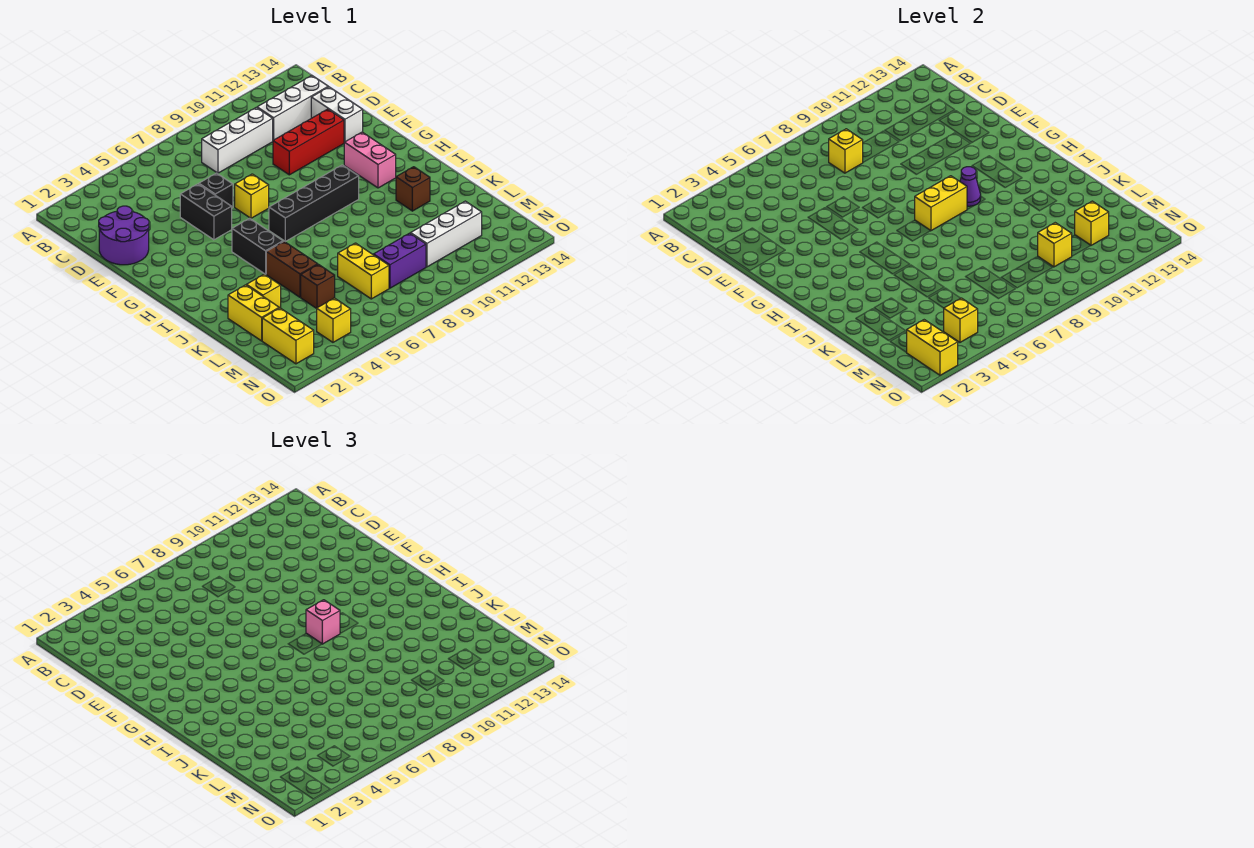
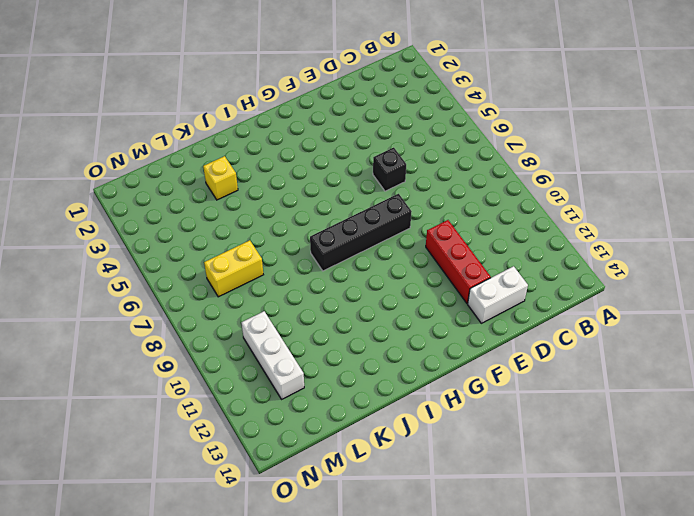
black brick F8:I8 level 1 -> black brick H7:H10 level 1
none -> white brick C8:C10 level 1
none -> white brick C11:C13 level 1
none -> purple round brick D1:E2 level 1

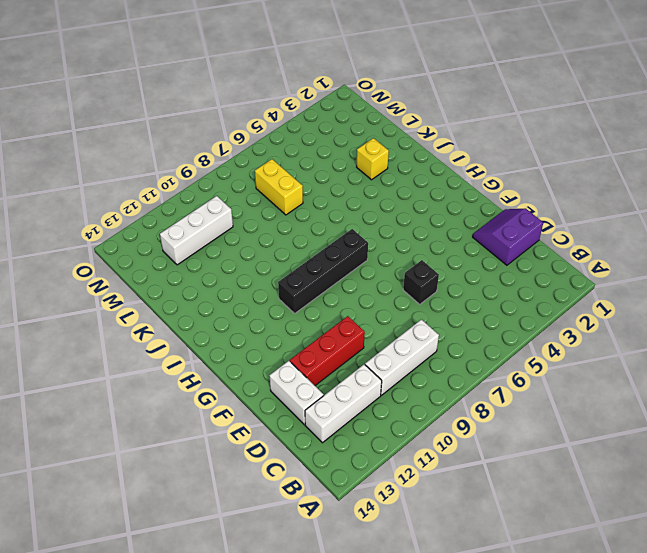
purple slope D1:E2 level 1 top D -> purple round brick D1:E2 level 1
none -> black brick E5:F5 level 1
none -> yellow brick F7 level 1
none -> pink brick G12:H12 level 1

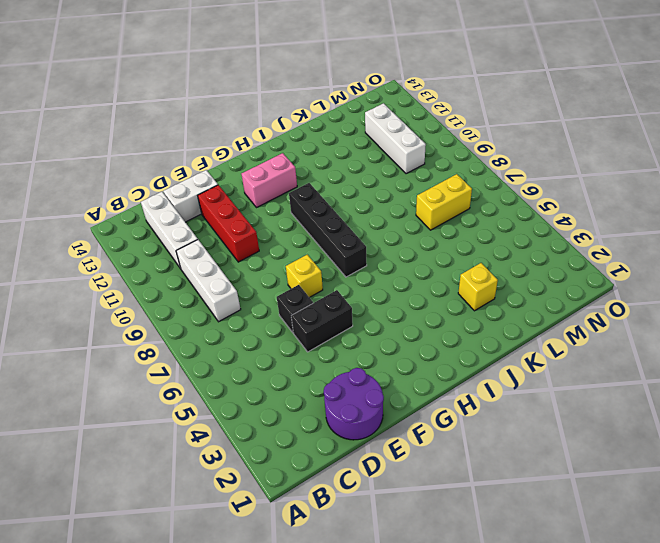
none -> black brick H5:I5 level 1
none -> brown brick J5:K5 level 1
none -> brown brick J12 level 1

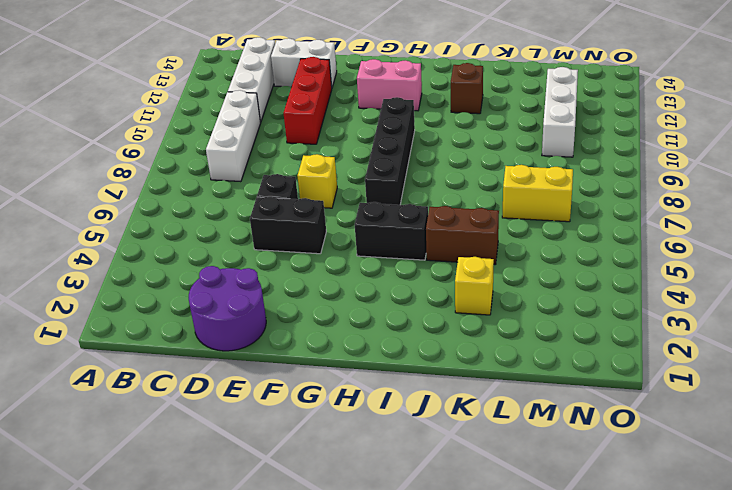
none -> yellow brick K2:L2 level 1
none -> brown brick L5 level 1
none -> yellow brick M2:N2 level 1

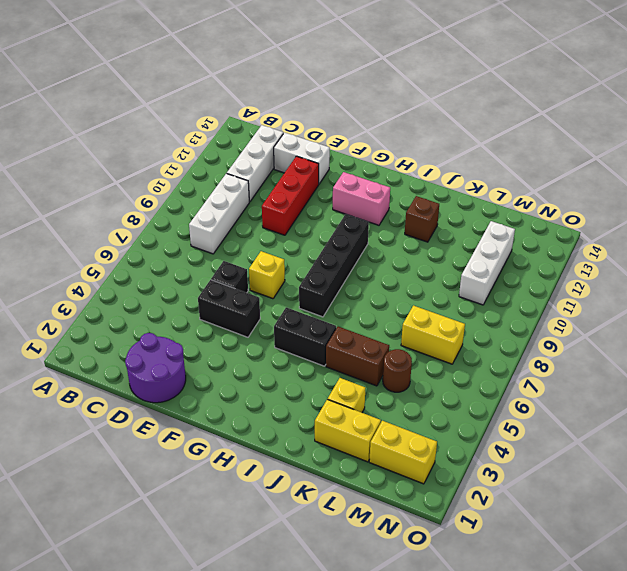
brown round brick L5 level 1 -> brown brick L5 level 1
none -> purple brick M8:M9 level 1
none -> yellow brick N4 level 1
none -> yellow brick C8 level 2

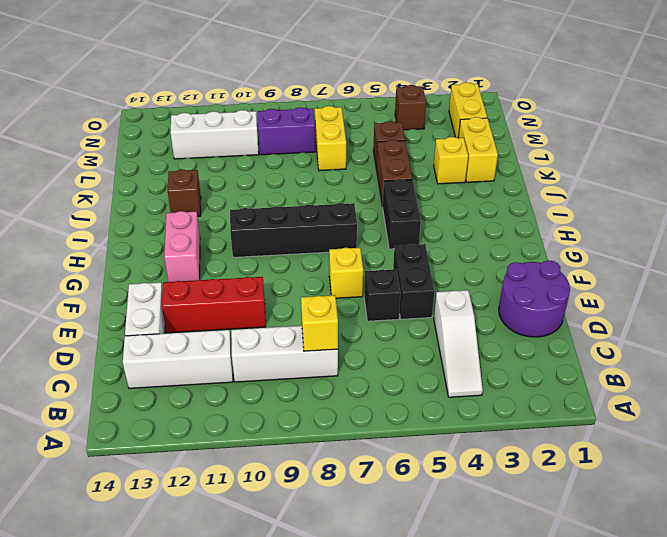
white slope B4:D4 level 1 top D -> none
brown brick N4 level 1 -> yellow brick N4 level 1
none -> yellow brick H8:H9 level 2
none -> purple cone H10 level 2
none -> yellow brick M10 level 2

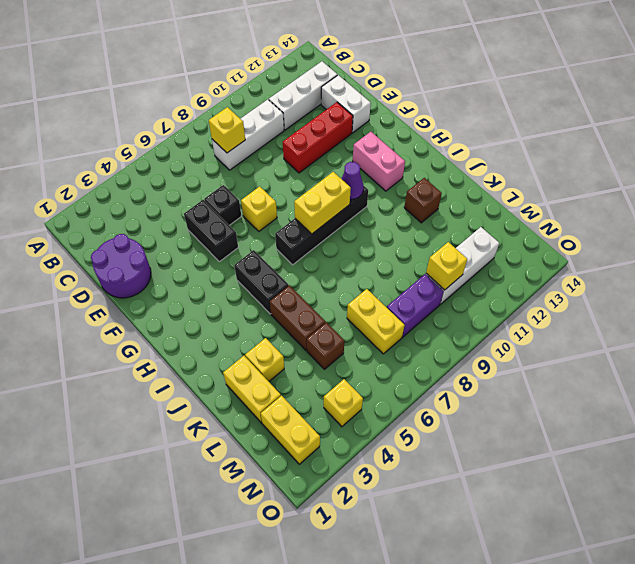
none -> yellow brick M12 level 2
none -> yellow brick N2:O2 level 2
none -> yellow brick N4 level 2

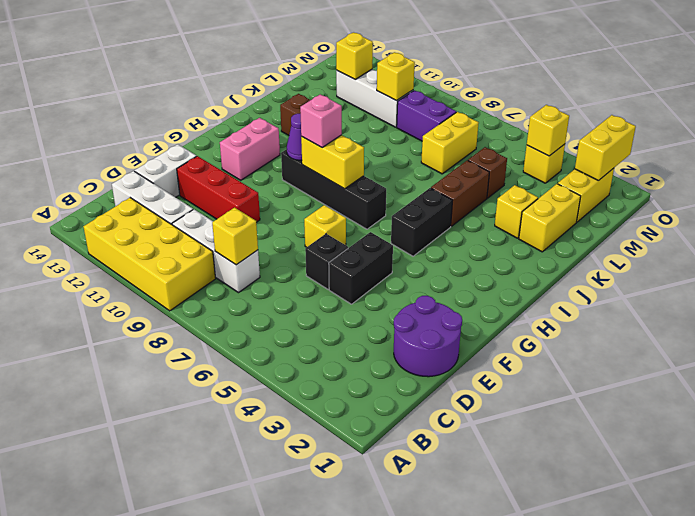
yellow brick A9:B12 level 1 -> none

